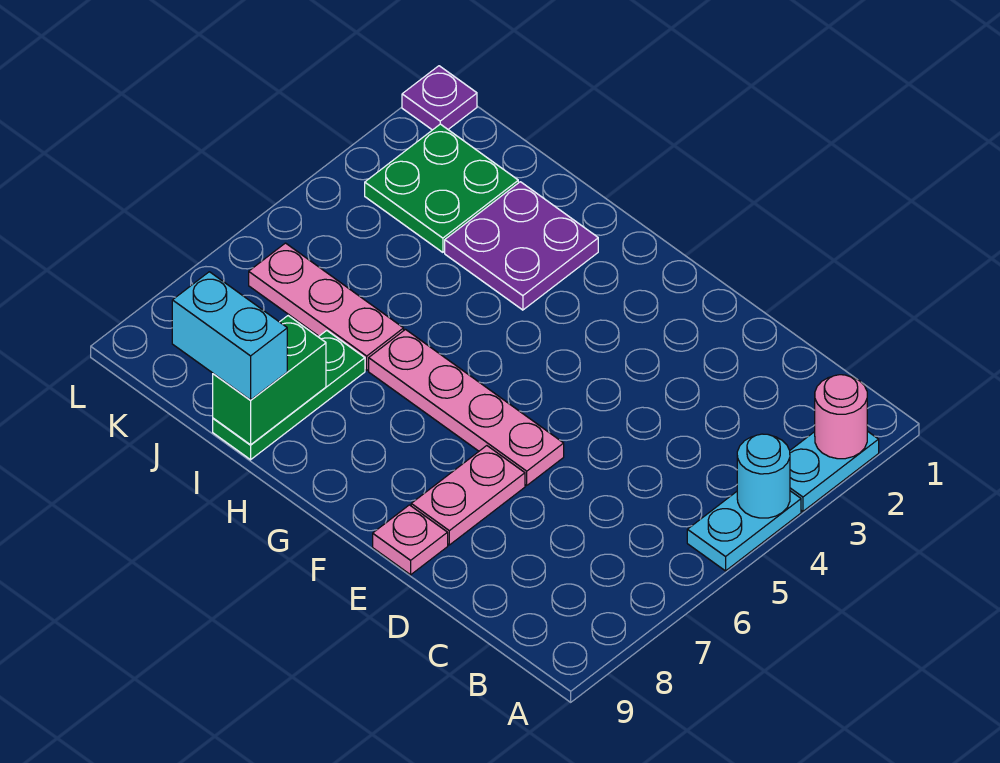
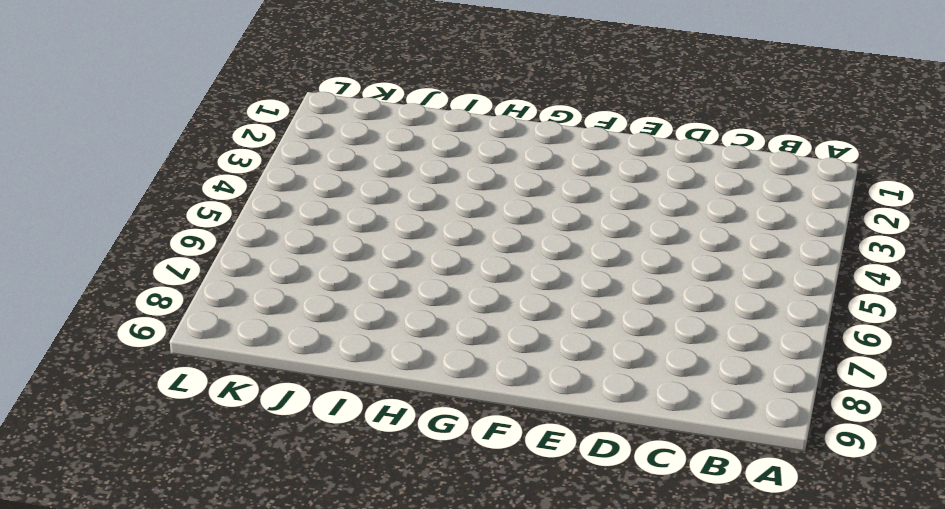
none -> cyan plate A2:A3 level 1
none -> cyan plate A4:A5 level 1
none -> pink plate E6:H6 level 1

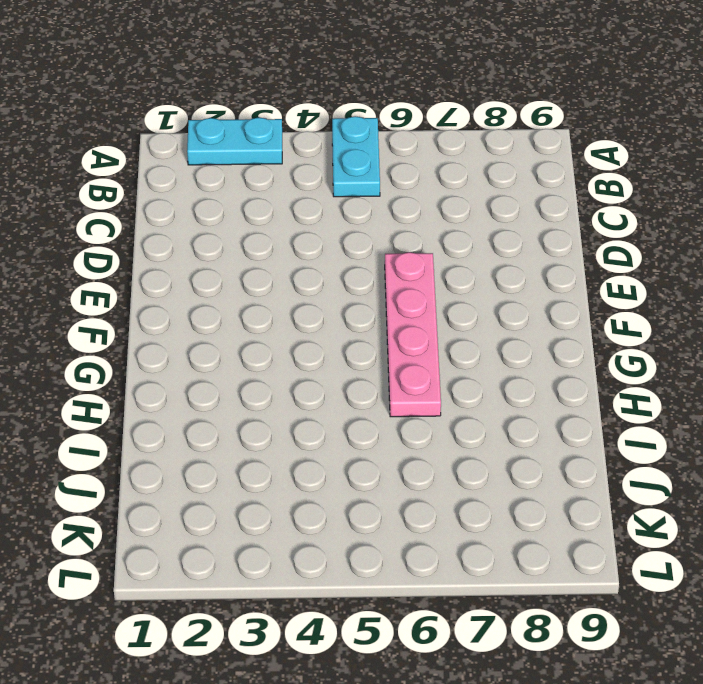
cyan plate A5:B5 level 1 -> cyan plate A4:A5 level 1
none -> pink plate E7:E8 level 1
none -> pink plate E9 level 1
none -> purple plate H2:I3 level 1

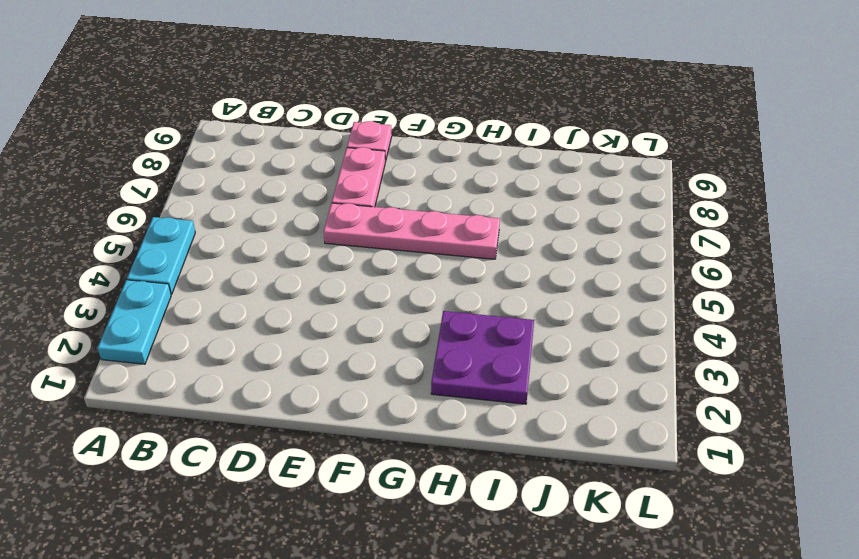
none -> pink plate I6:K6 level 1
none -> green plate I7:I9 level 1
none -> green plate J2:K3 level 1

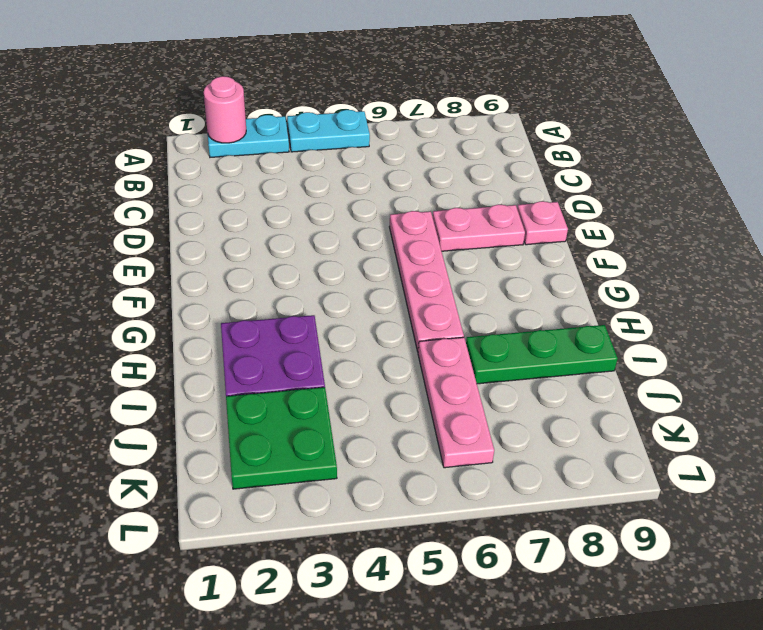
none -> purple plate L1 level 1
none -> cyan round brick A4 level 2
none -> green brick I8:I9 level 2

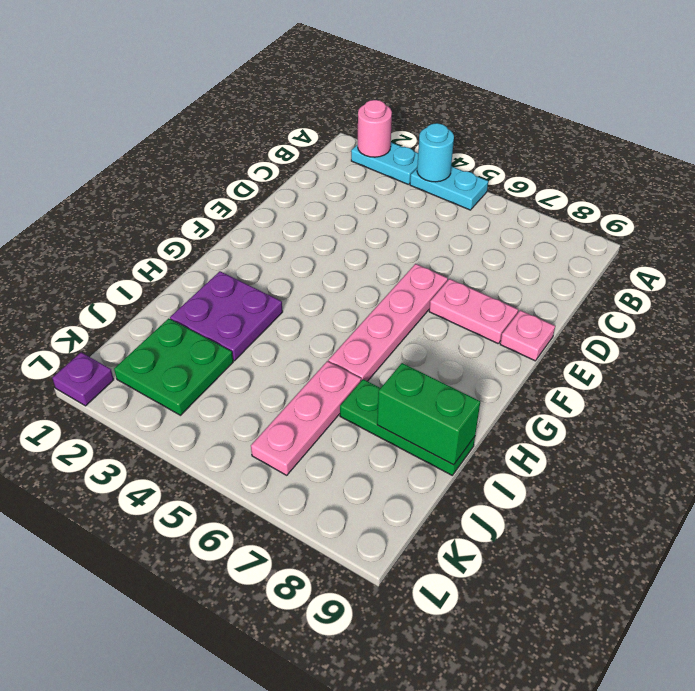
none -> cyan brick I9:J9 level 3

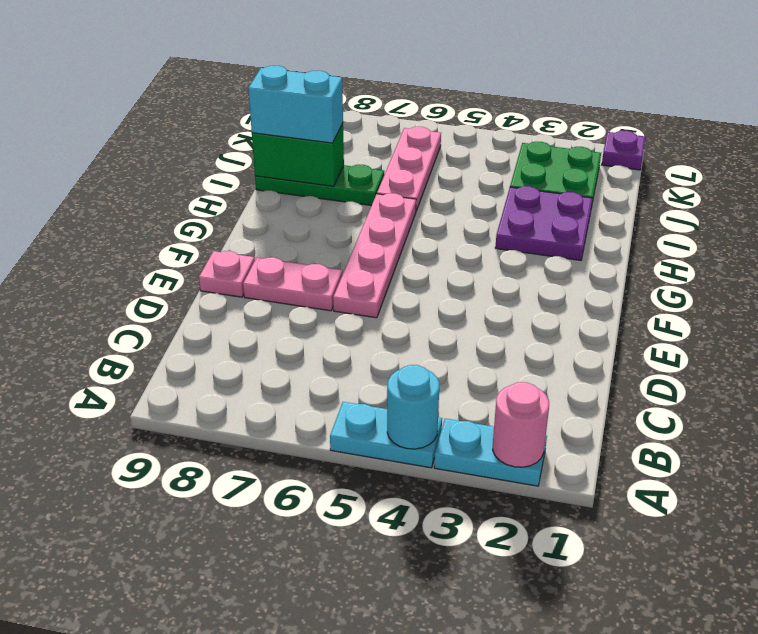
cyan brick I8:I9 level 3 -> cyan brick I9:J9 level 3

